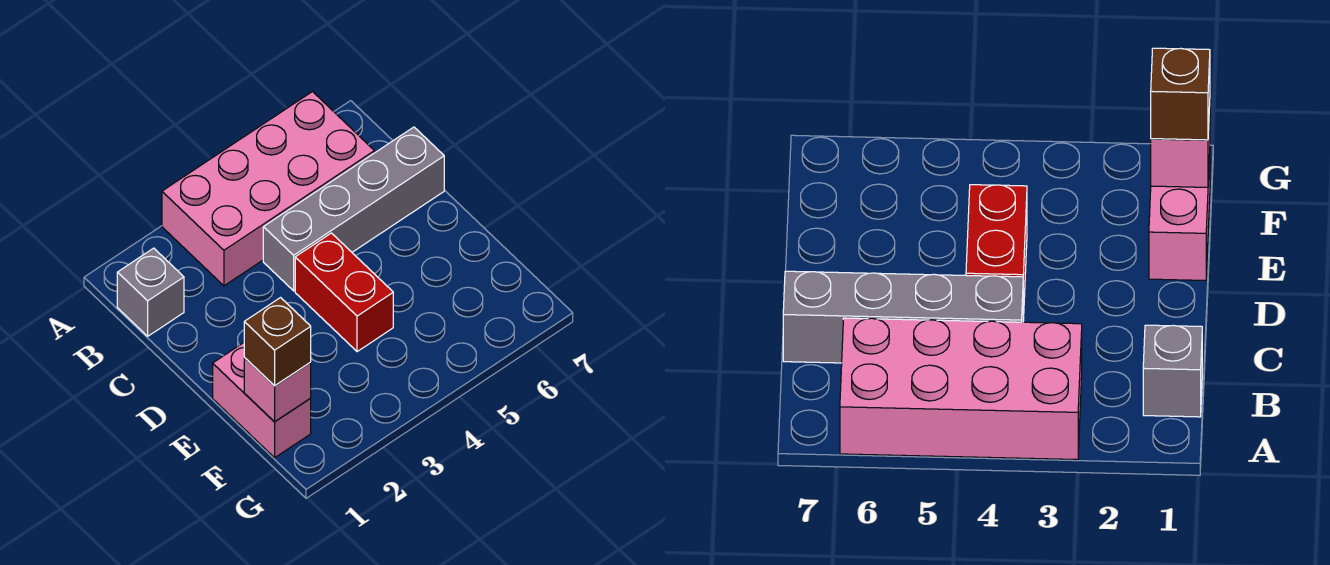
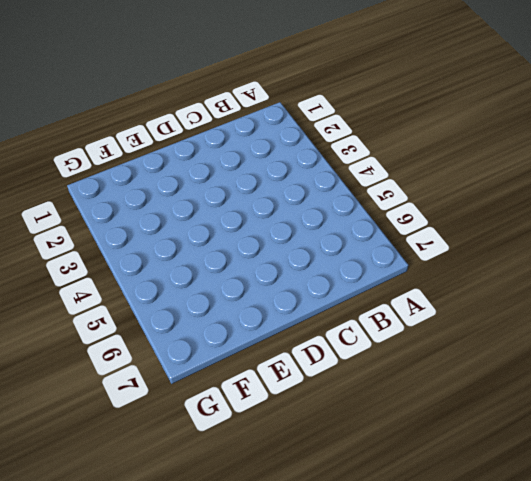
none -> pink brick A3:B6 level 1
none -> grey brick B1 level 1

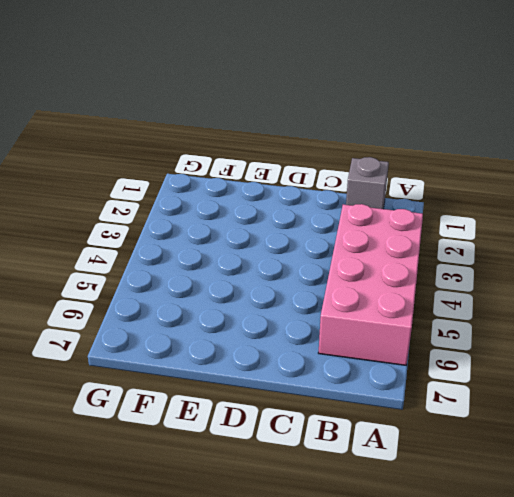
none -> grey brick C4:C7 level 1
none -> red brick D4:E4 level 1

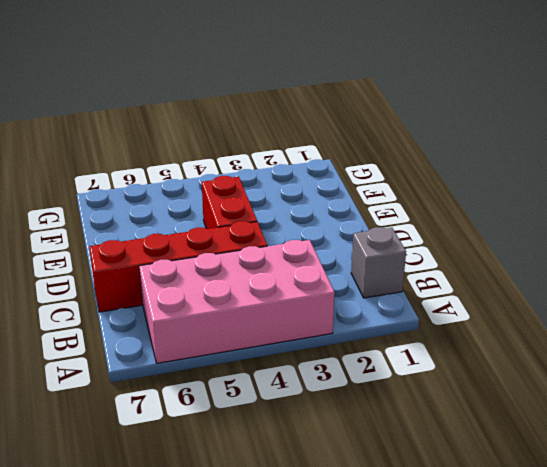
red brick C4:C7 level 1 -> grey brick C4:C7 level 1
none -> pink brick E1:F1 level 1
none -> pink brick F1 level 2

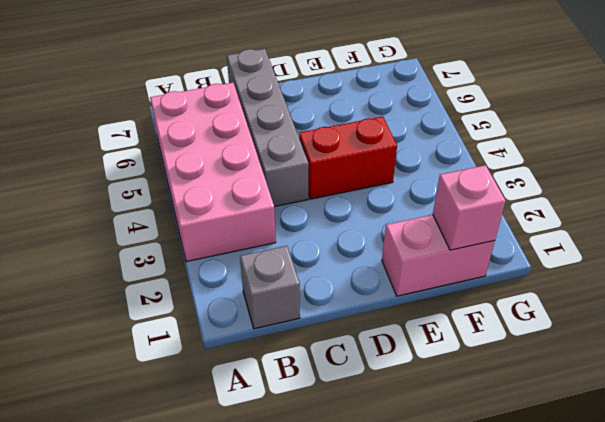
none -> brown brick F1 level 3

